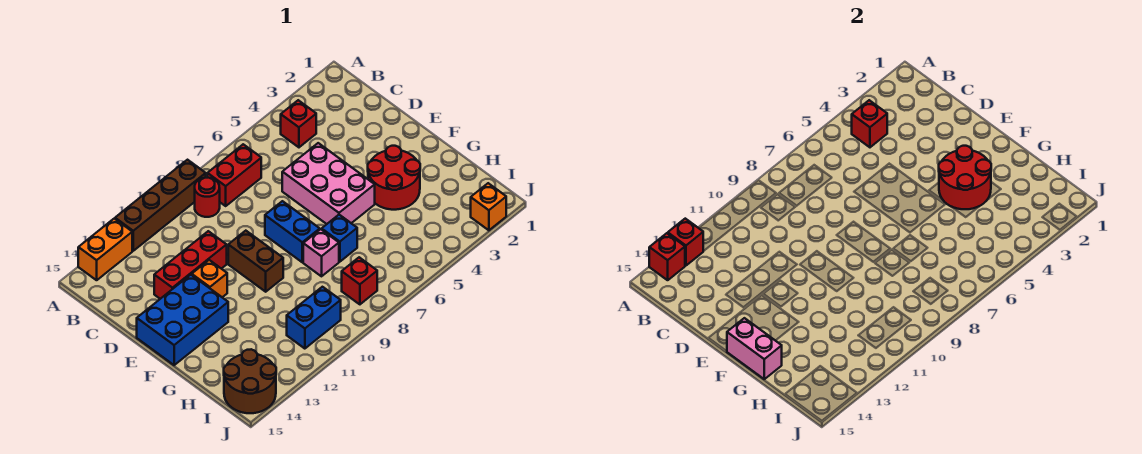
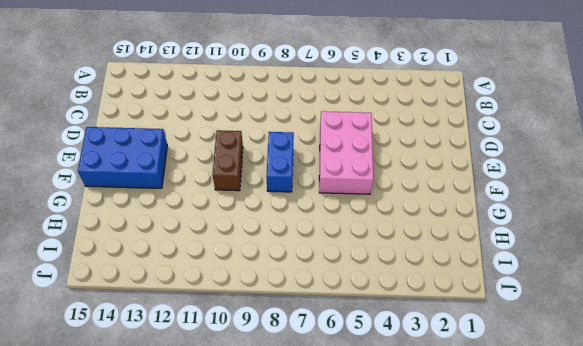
none -> brown brick A9:A12 level 1
none -> orange brick A13:A14 level 1
none -> red brick B4 level 1

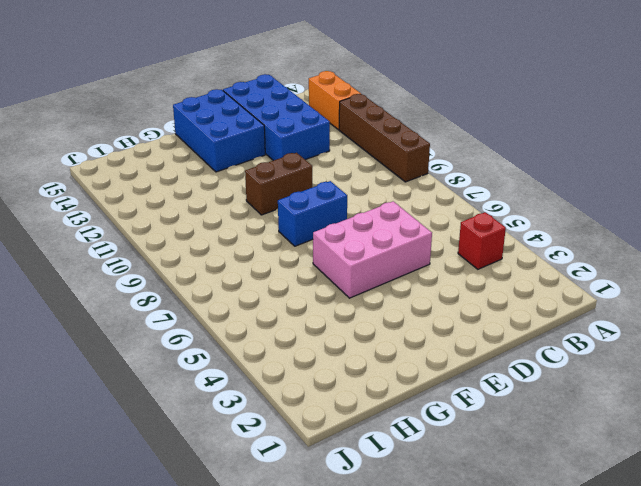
blue brick C12:D15 level 1 -> red brick D11:D13 level 1
none -> red brick B7:B8 level 1
none -> red round brick B9 level 1
none -> orange brick E12 level 1

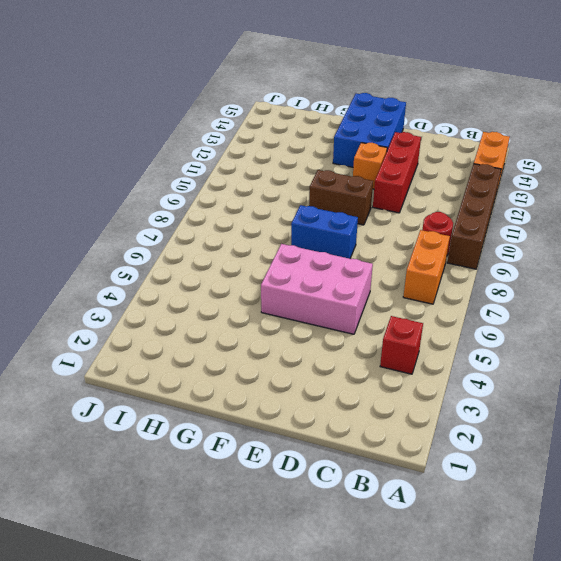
orange brick B7:B8 level 1 -> red brick B7:B8 level 1
none -> red round brick F3:G4 level 1
none -> blue brick G7 level 1
none -> pink brick G8 level 1

